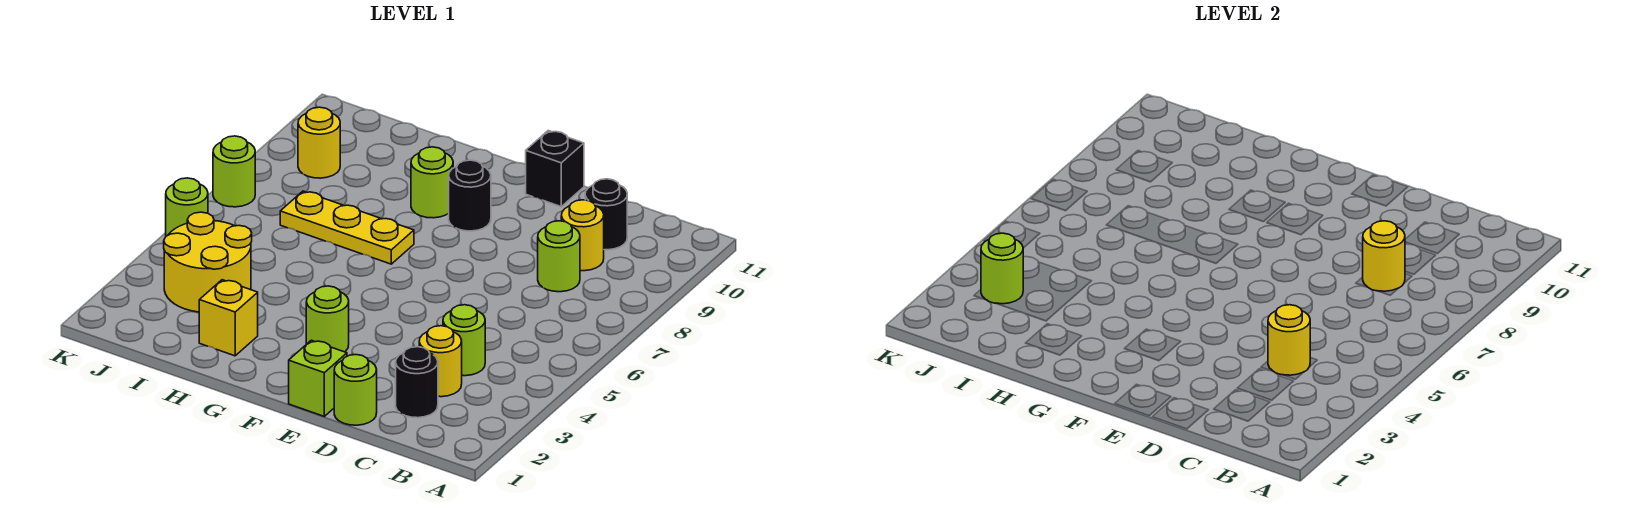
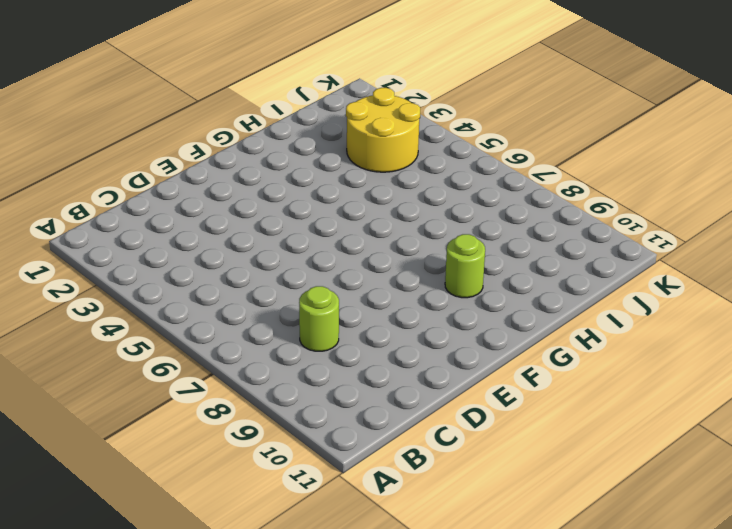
none -> black round brick C2 level 1
none -> yellow round brick C3 level 1
none -> lime round brick C4 level 1

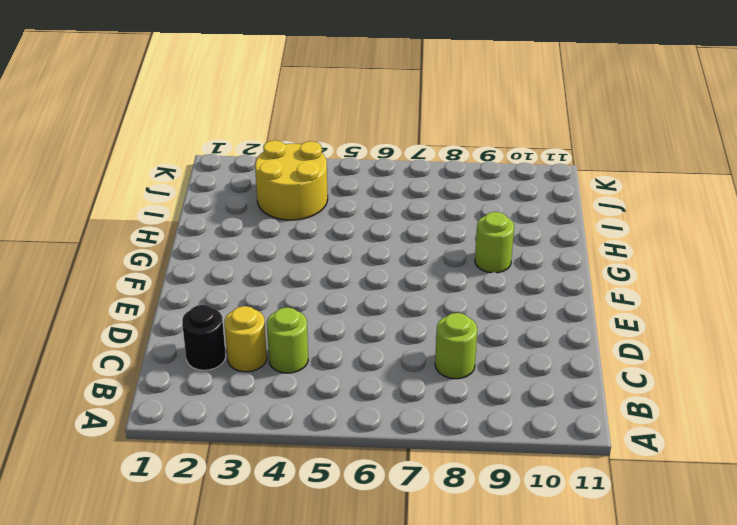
none -> yellow round brick C9 level 1
none -> black round brick C10 level 1
none -> lime round brick D1 level 1

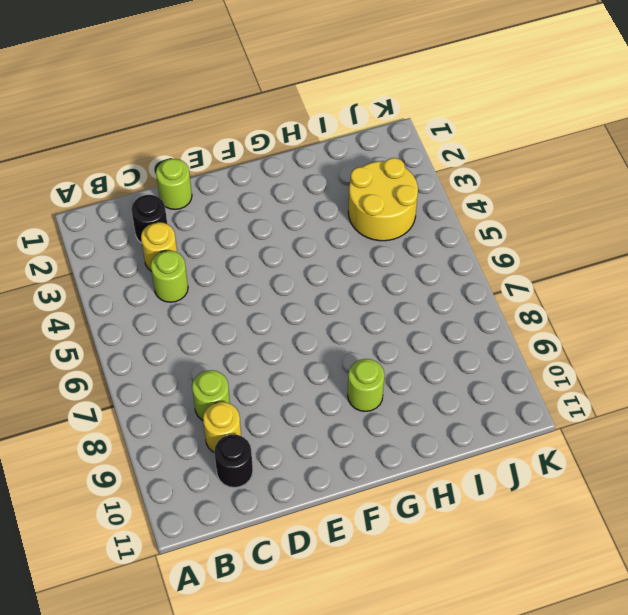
none -> lime brick E1 level 1
none -> black brick E11 level 1
none -> lime round brick F3 level 1

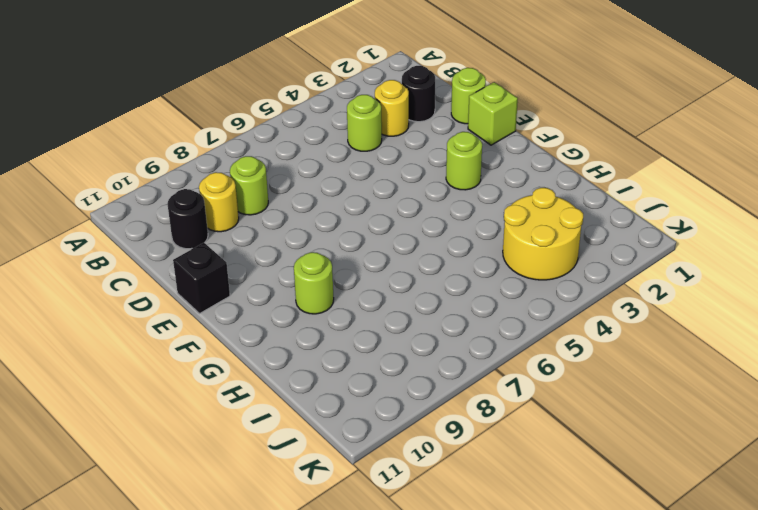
none -> black round brick F9 level 1
none -> yellow plate G7:I7 level 1
none -> yellow brick H2 level 1

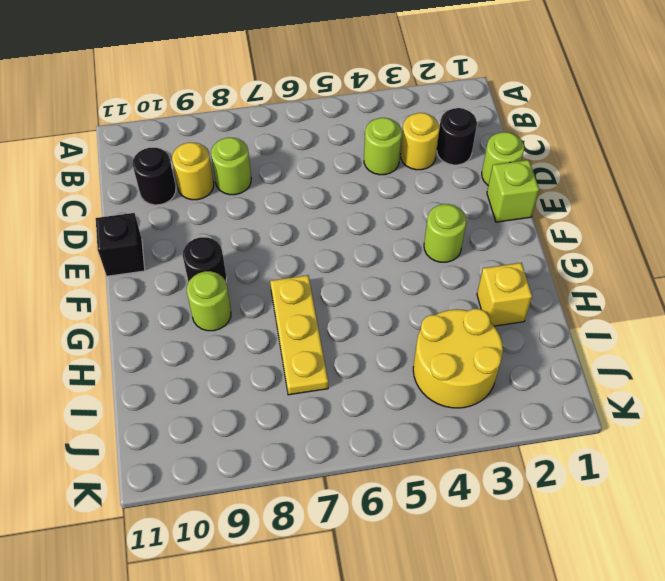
none -> yellow round brick J9 level 1
none -> lime round brick K5 level 1
none -> lime round brick K7 level 1

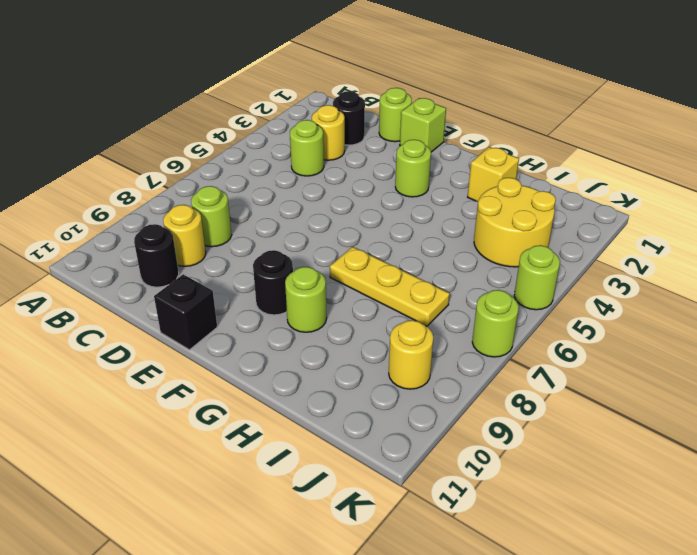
none -> yellow round brick C4 level 2
none -> yellow round brick C8 level 2
none -> lime round brick J3 level 2

